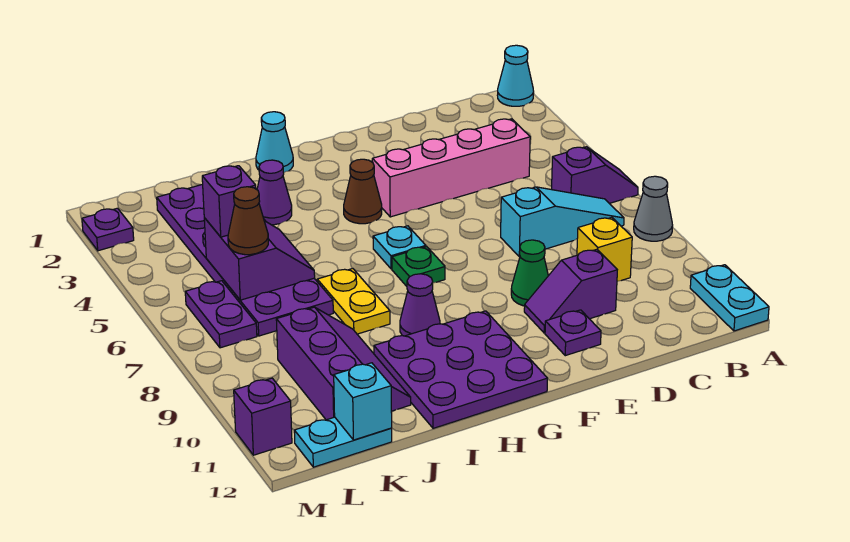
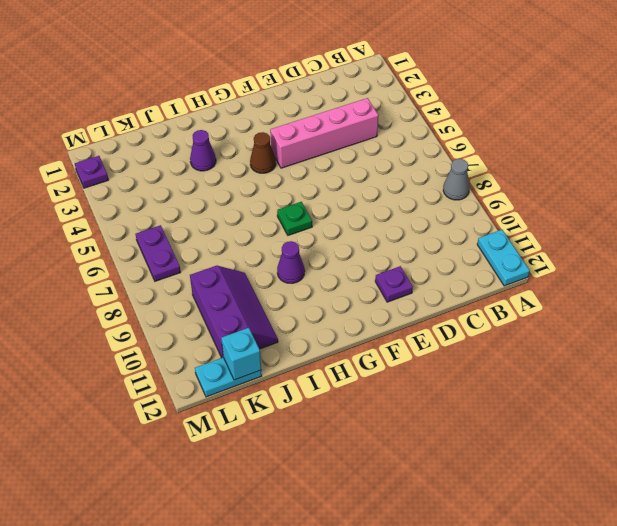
none -> cyan cone A1 level 1
none -> purple slope A6:B6 level 1 top B
none -> cyan slope B7:D7 level 1 top D

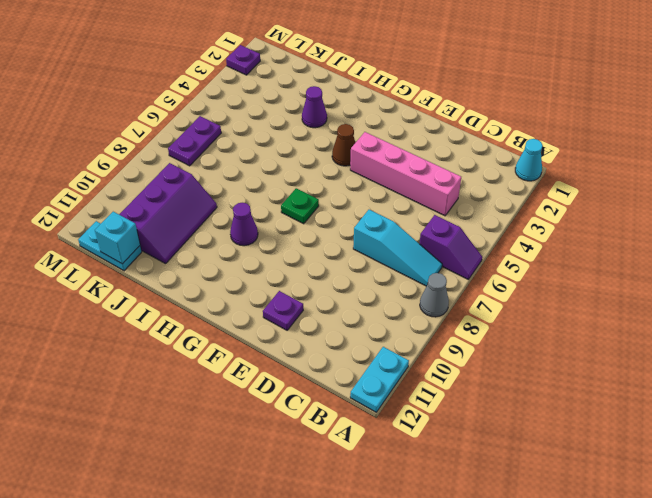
none -> yellow brick C9 level 1
none -> purple slope D10:E10 level 1 top D
none -> green cone E9 level 1

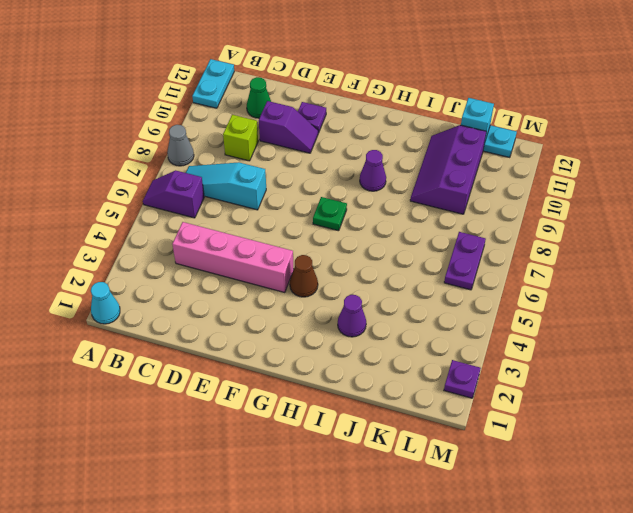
lime brick C9 level 1 -> yellow brick C9 level 1
green cone C11 level 1 -> green cone E9 level 1
none -> cyan plate G6 level 1
none -> purple plate G10:I12 level 1
none -> cyan cone H1 level 1

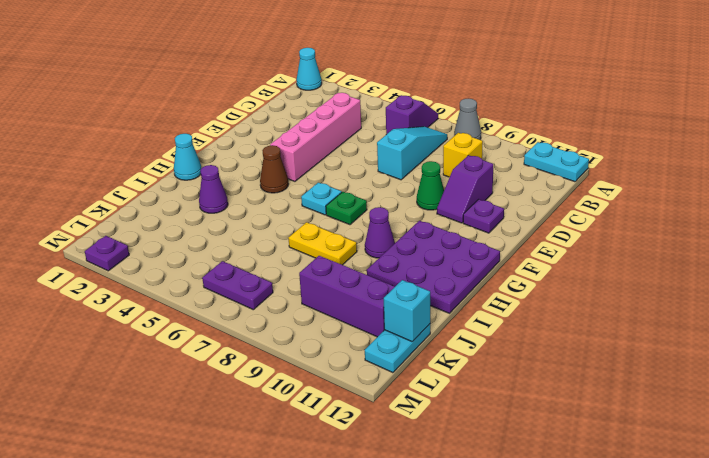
none -> purple plate J2:K7 level 1
none -> purple brick M11 level 1
none -> purple slope J5:K6 level 2 top K

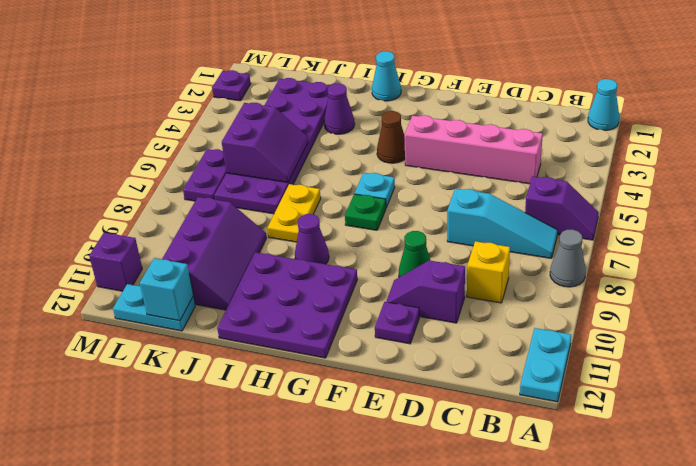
none -> purple brick K5 level 3
none -> brown cone K6 level 3

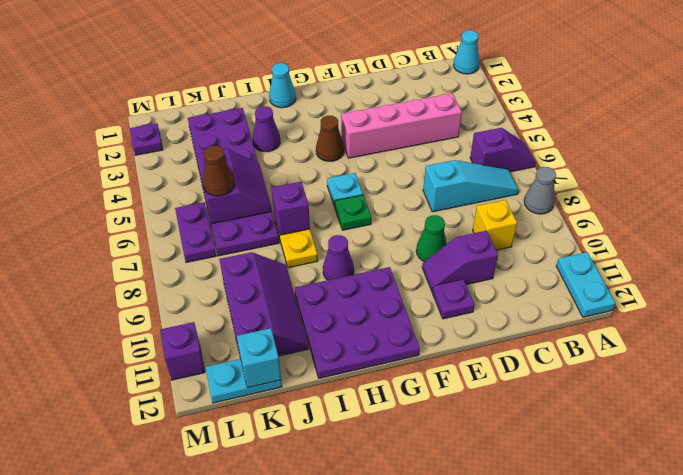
purple brick I7 level 2 -> purple brick K5 level 3

